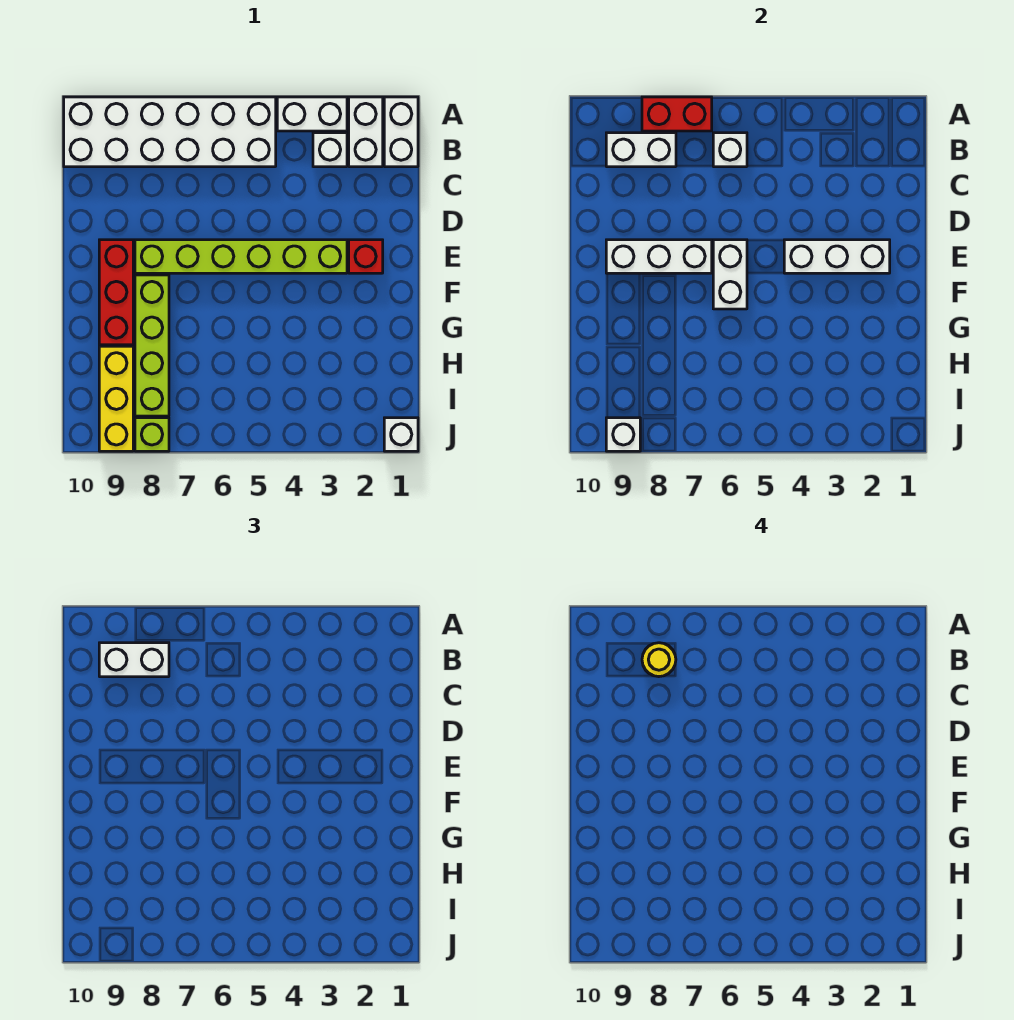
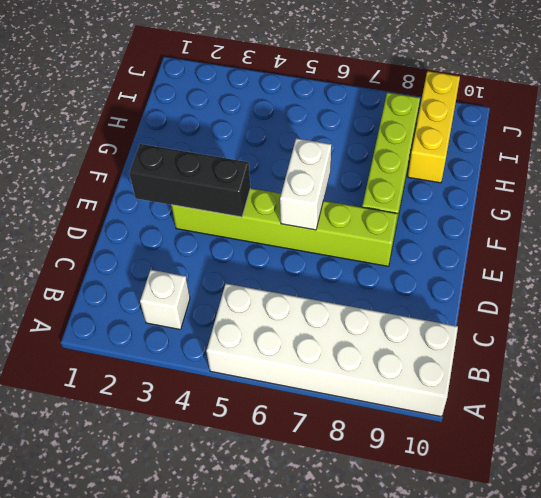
black brick E2:E4 level 2 -> white brick E2:E4 level 2
none -> white brick A1:B1 level 1
none -> white brick A2:B2 level 1
none -> white brick A3:A4 level 1

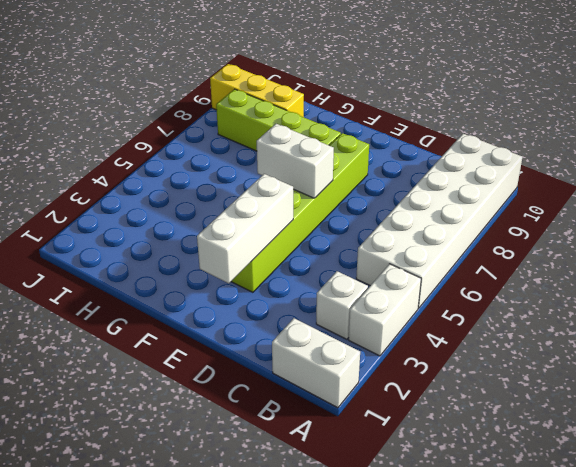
none -> white brick A2:B2 level 1
none -> red brick E2 level 1
none -> red brick E9:G9 level 1

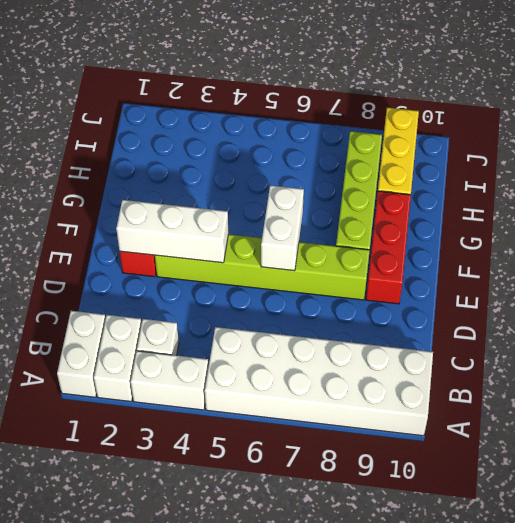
none -> white brick J1 level 1
none -> lime brick J8 level 1
none -> red brick A7:A8 level 2

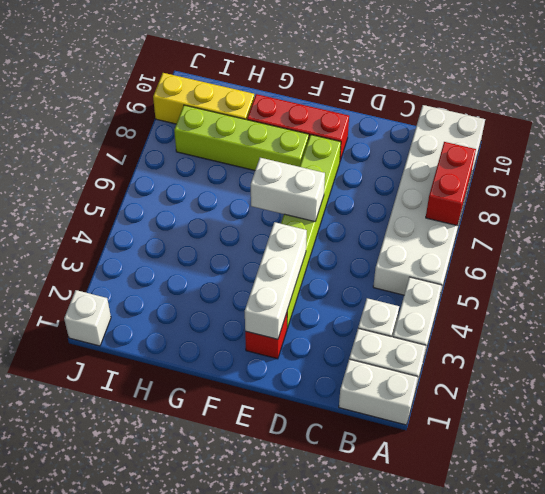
none -> lime brick J8 level 1
none -> white brick B6 level 2
none -> white brick B8:B9 level 2

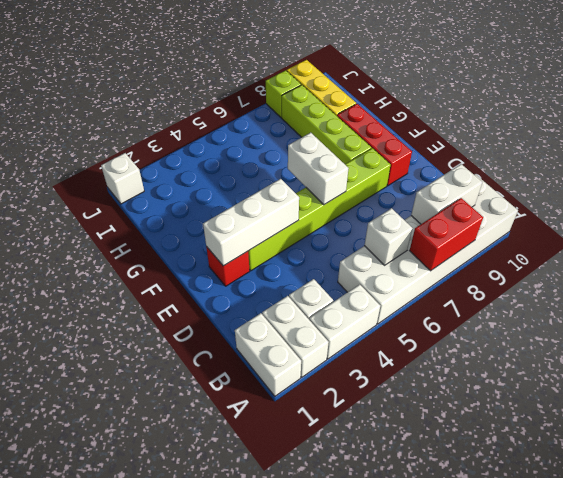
none -> white brick E7:E9 level 2
none -> white brick J9 level 2
none -> white brick B8:B9 level 3

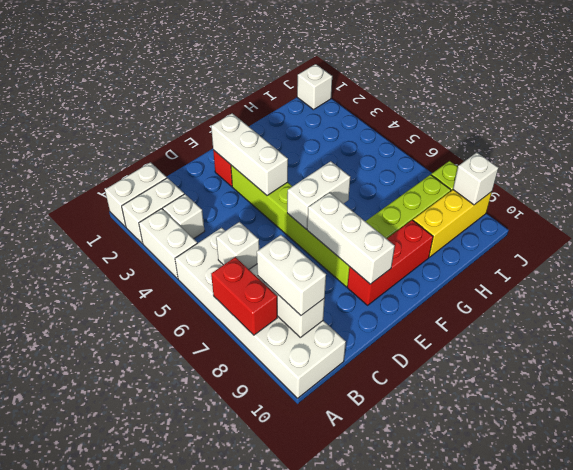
none -> yellow round brick B8 level 4

